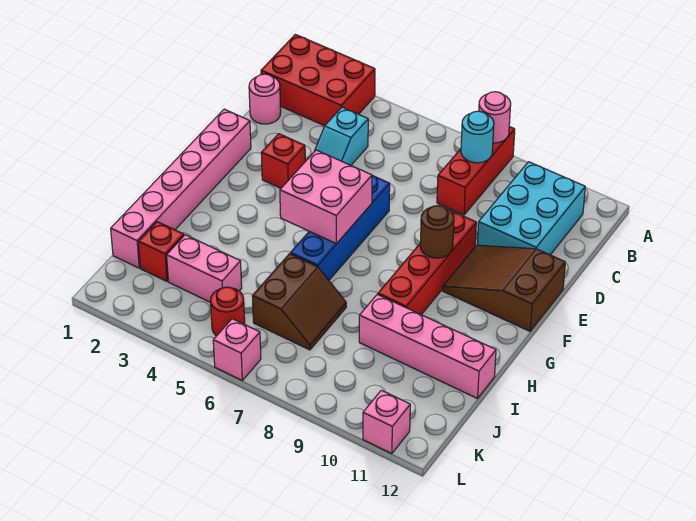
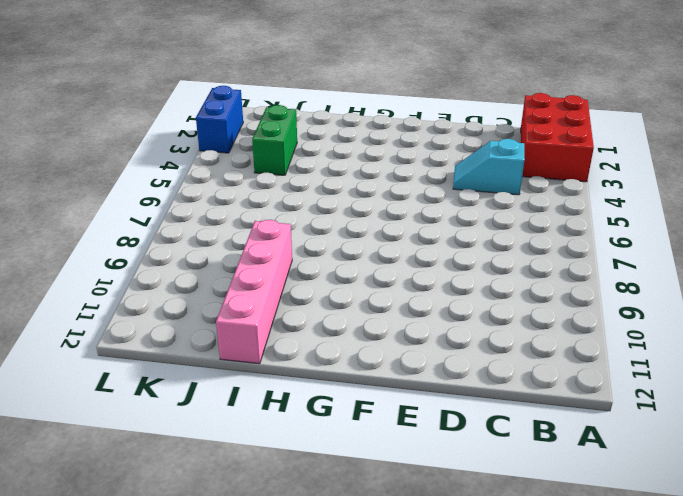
green brick J3:J4 level 1 -> pink brick J3:J4 level 1
blue brick L2:L3 level 1 -> none
none -> red brick A8:C8 level 1
none -> cyan brick B10:D11 level 1
none -> pink round brick C1 level 1

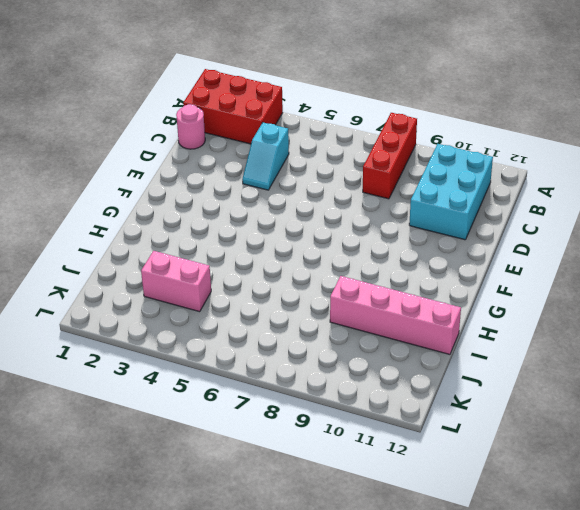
none -> pink brick E1:J1 level 1
none -> red brick E3 level 1
none -> blue brick E6:H6 level 1

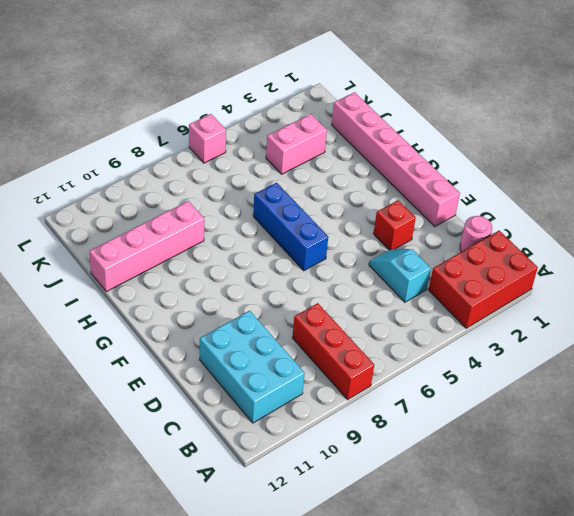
blue brick F6:H6 level 1 -> blue brick E6:H6 level 1
none -> red brick E9:H9 level 1
none -> brown slope E10:F12 level 1 top 12
none -> brown slope I6:J7 level 1 top 6

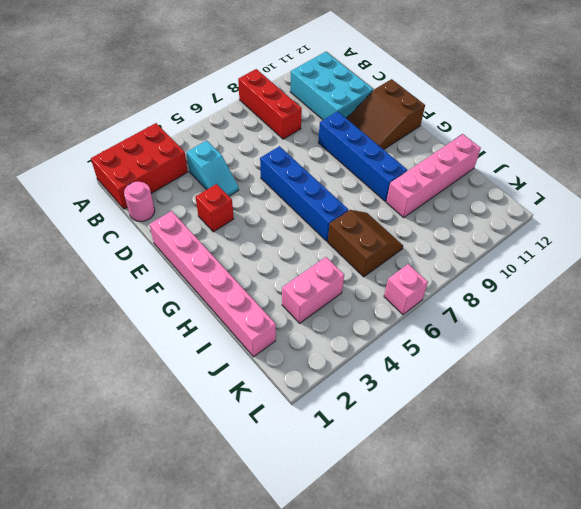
blue brick E9:H9 level 1 -> red brick E9:H9 level 1
none -> red brick J2 level 1
none -> red round brick K5 level 1
none -> pink brick L11 level 1

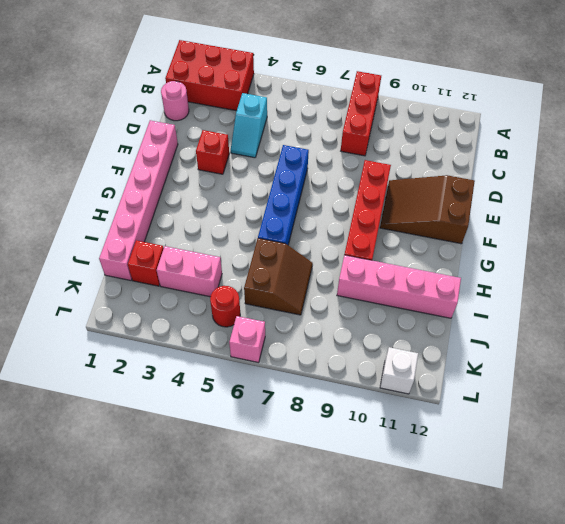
white brick L11 level 1 -> pink brick L11 level 1
none -> cyan brick B10:D11 level 1
none -> pink round brick A8 level 2
none -> cyan round brick B8 level 2

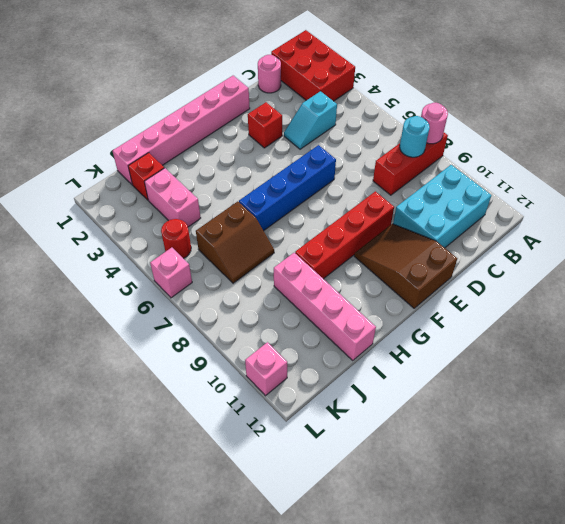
none -> pink brick F5:G6 level 2
none -> brown round brick F9 level 2

